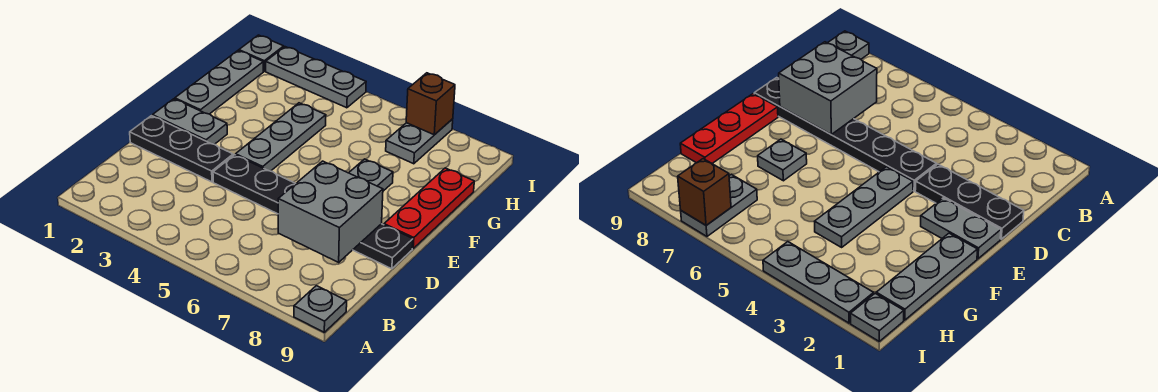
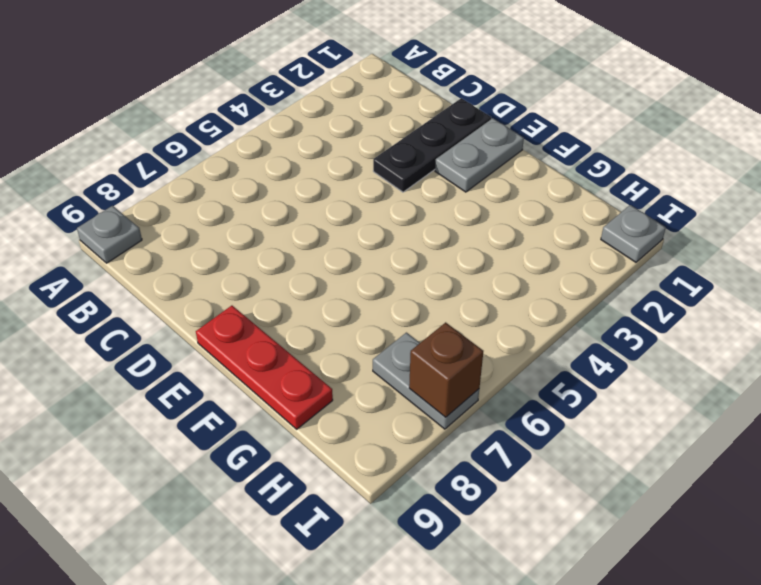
none -> black plate D4:D9 level 1
none -> grey plate E4:G4 level 1
none -> grey plate F1:H1 level 1

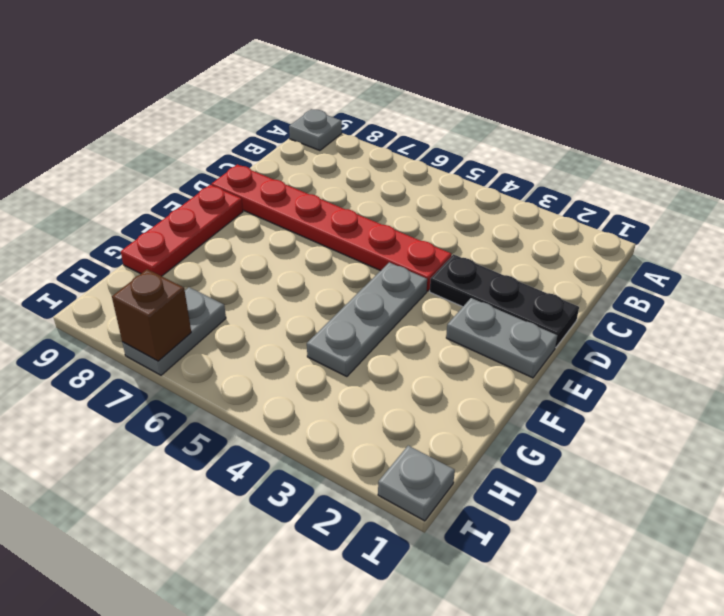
red plate D4:D9 level 1 -> black plate D4:D9 level 1
none -> grey plate F1:H1 level 1
none -> grey plate F7 level 1
none -> grey plate I2:I4 level 1

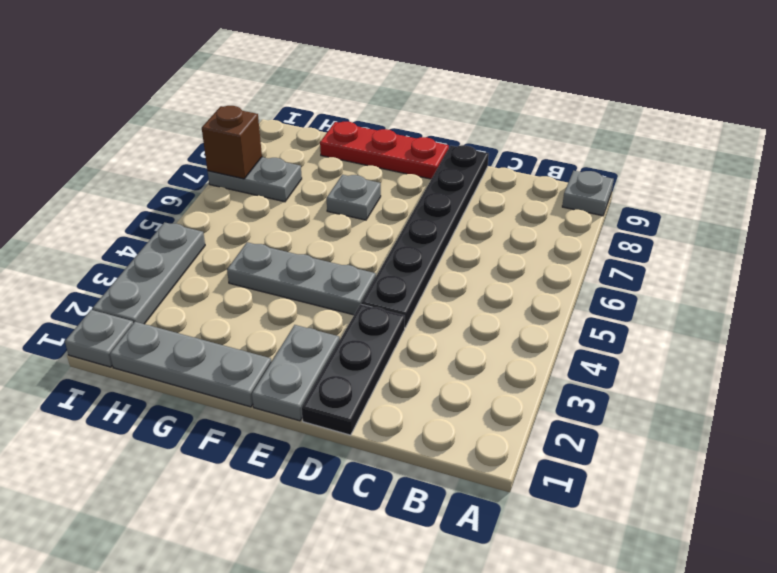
none -> grey brick C7:D8 level 2

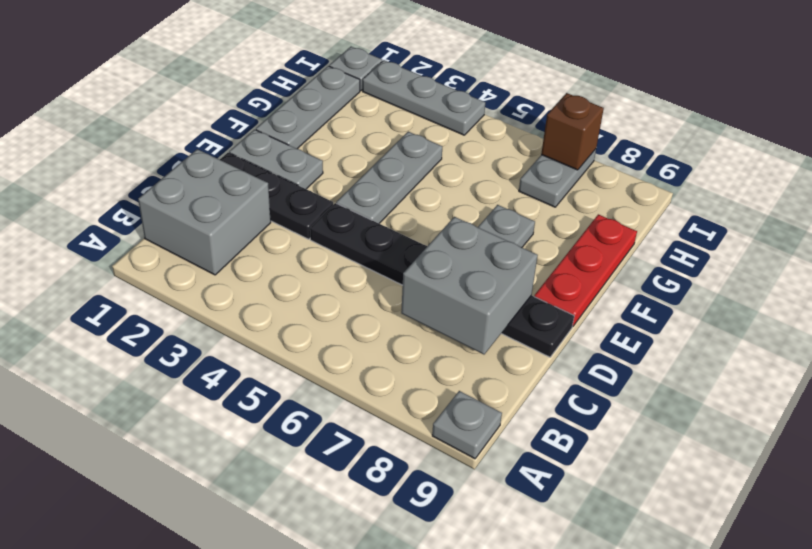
grey brick B1:C2 level 1 -> none

